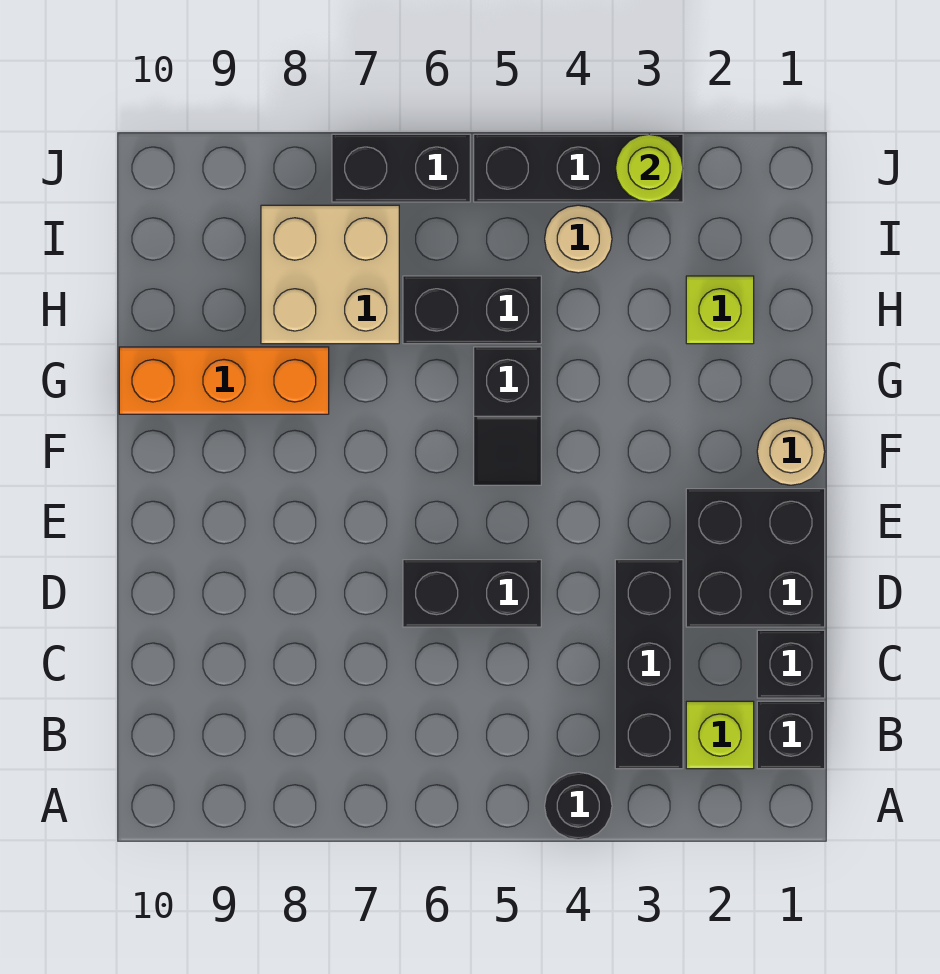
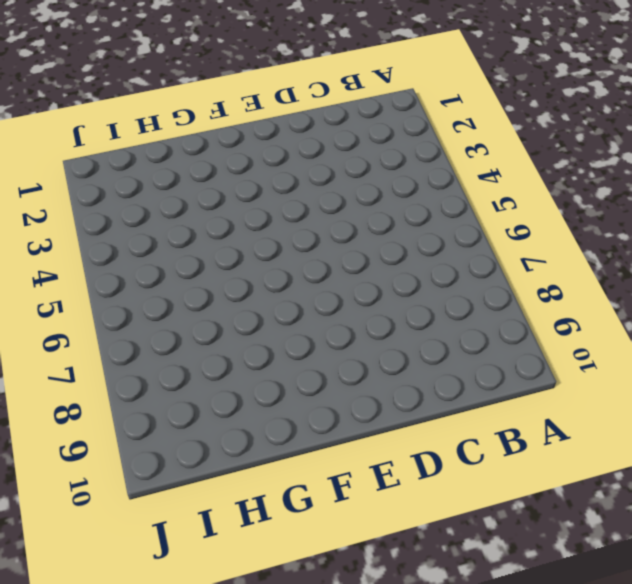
none -> black round brick A4 level 1
none -> black brick B1 level 1
none -> lime brick B2 level 1

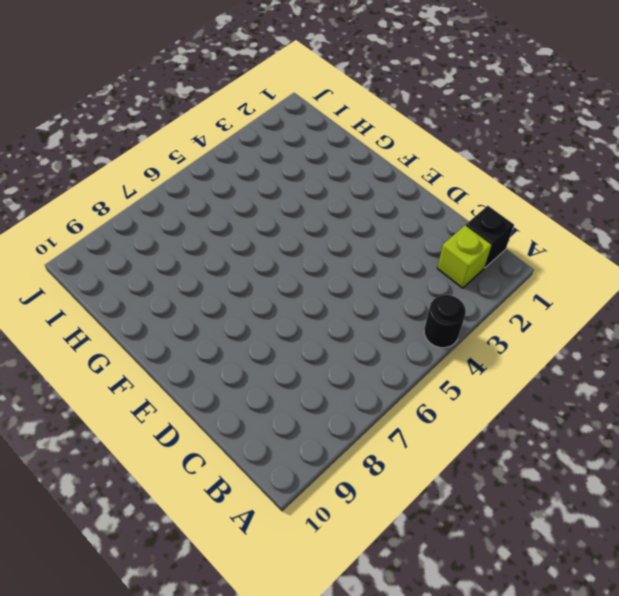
none -> black brick B3:D3 level 1
none -> black brick C1 level 1
none -> black brick D1:E2 level 1

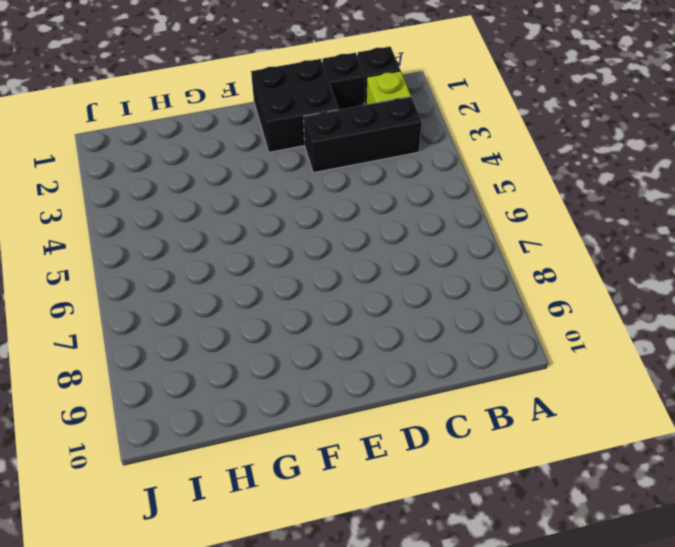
none -> black round brick A4 level 1
none -> black brick D5:D6 level 1
none -> tan round brick F1 level 1

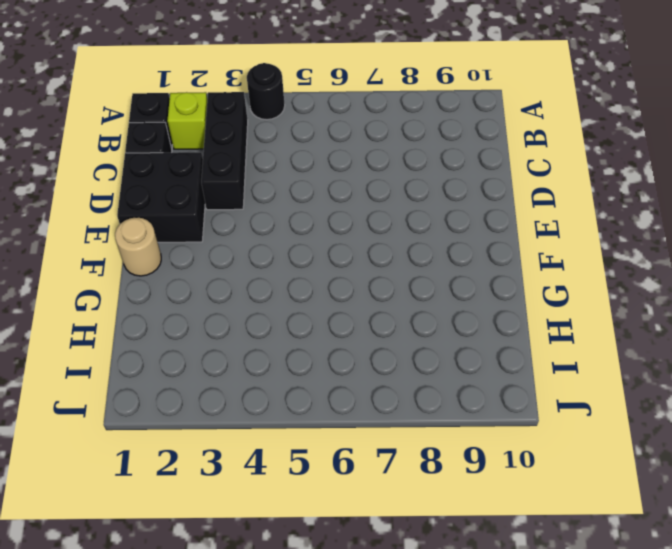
none -> black brick D5:D6 level 1
none -> black slope F5:G5 level 1 top G
none -> orange brick G8:G10 level 1

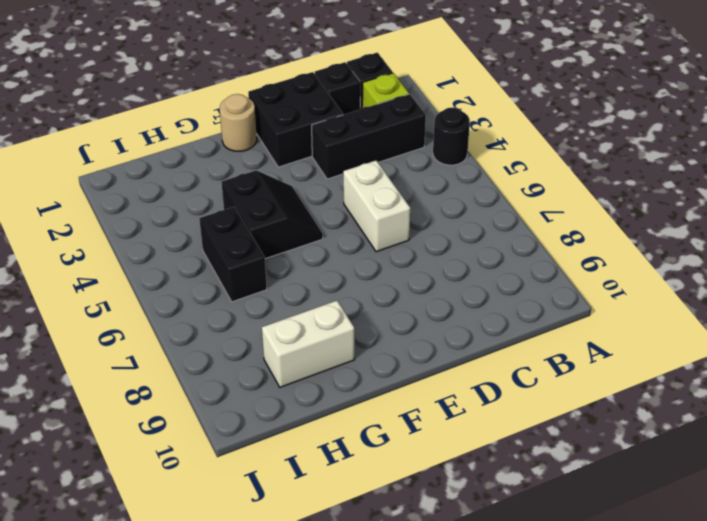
white brick D5:D6 level 1 -> black brick D5:D6 level 1
black slope F4:G5 level 1 top G -> black slope F5:G5 level 1 top G
white brick G9:H9 level 1 -> orange brick G8:G10 level 1
none -> lime brick H2 level 1
none -> tan brick H7:I8 level 1
none -> tan round brick I4 level 1

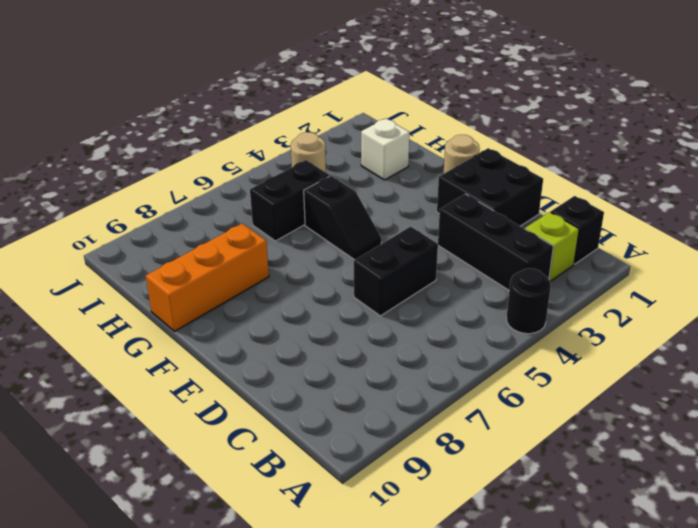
white brick H2 level 1 -> lime brick H2 level 1
none -> black brick C1 level 1
none -> tan brick H7:I8 level 1
none -> black brick J3:J5 level 1

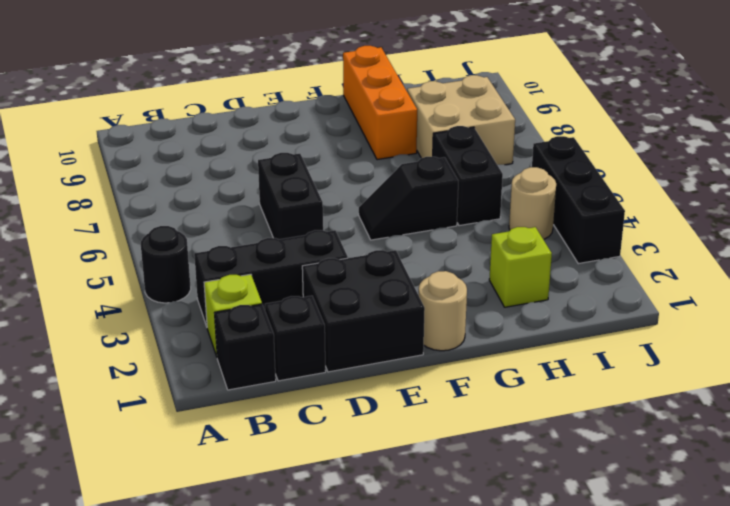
none -> black brick J6:J7 level 1
none -> lime round brick J3 level 2

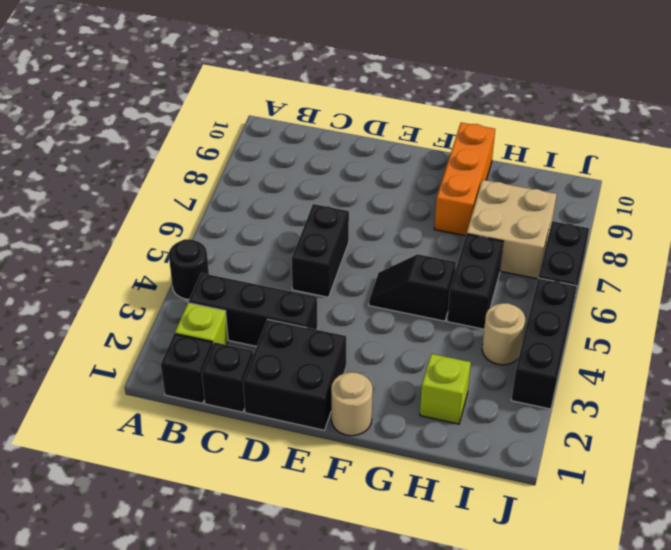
none -> lime round brick J3 level 2

